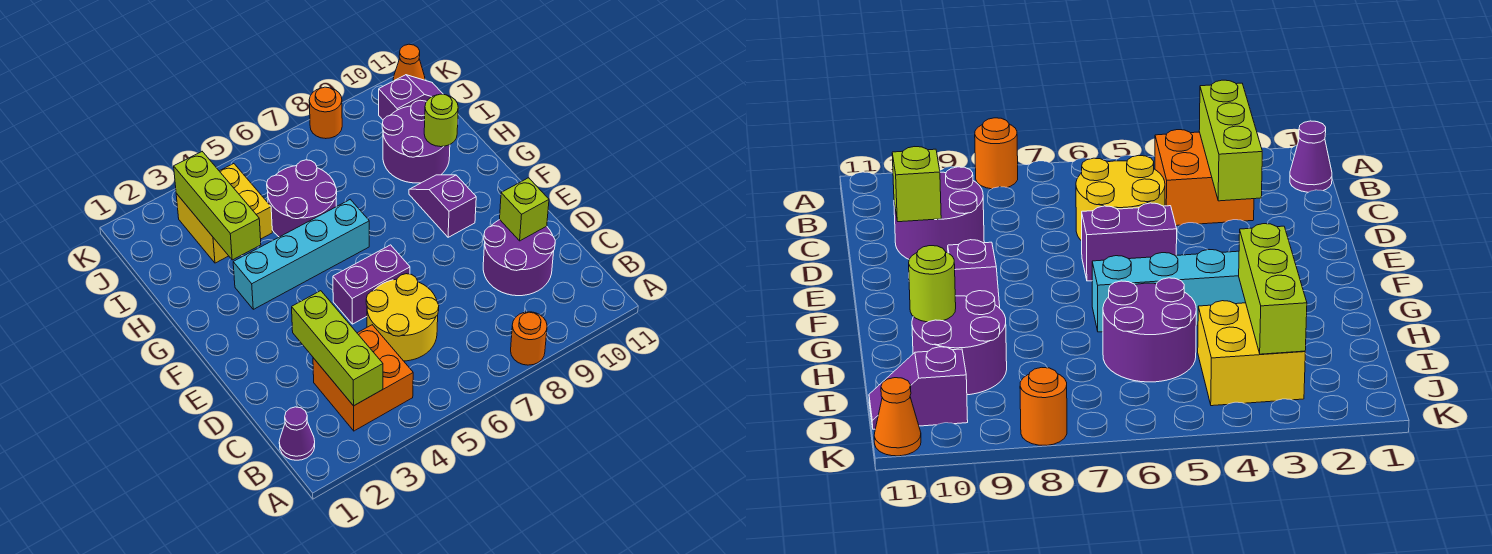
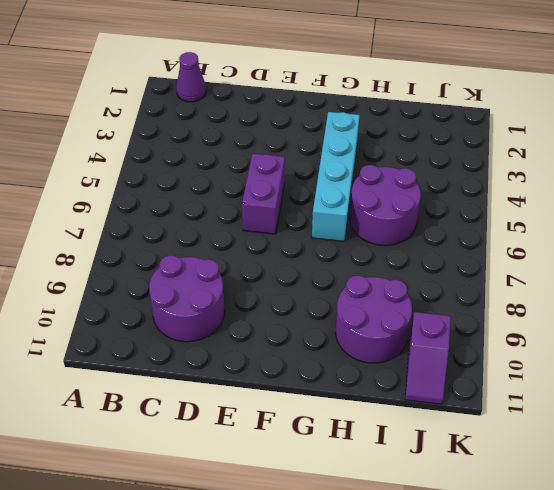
none -> orange round brick A8 level 1
none -> orange brick B3:C4 level 1
none -> yellow round brick C5:D6 level 1

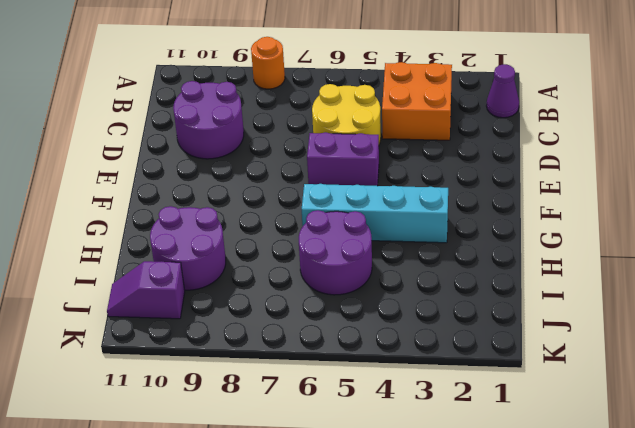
none -> purple slope F9:G9 level 1 top F
none -> yellow brick I3:J4 level 1
none -> orange round brick K8 level 1

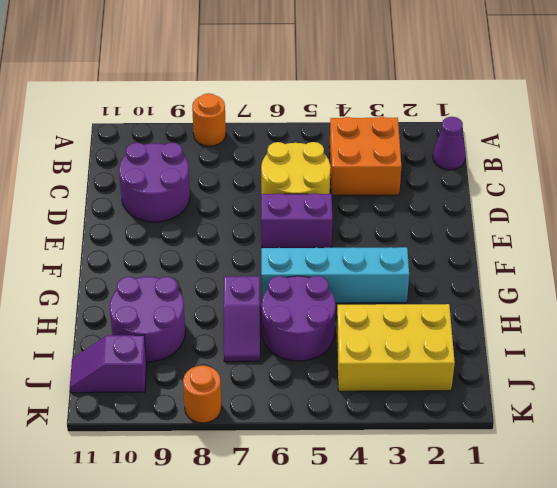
purple slope H7:I7 level 1 top H -> purple slope F9:G9 level 1 top F
yellow brick I2:J4 level 1 -> yellow brick I3:J4 level 1
none -> orange cone K11 level 1
none -> lime brick B3:D3 level 2
none -> lime brick D10 level 2

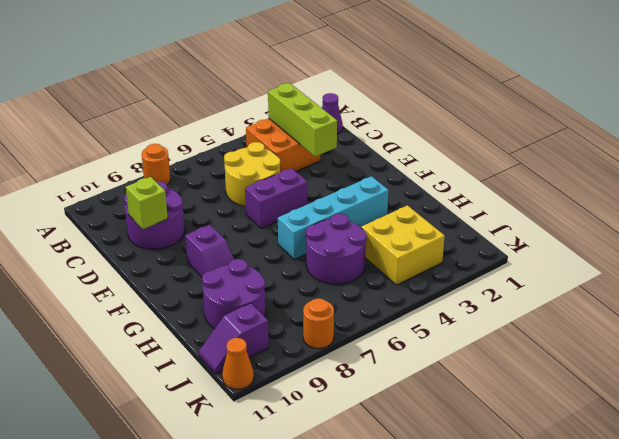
none -> lime brick H3:J3 level 2
none -> lime round brick H10 level 2

